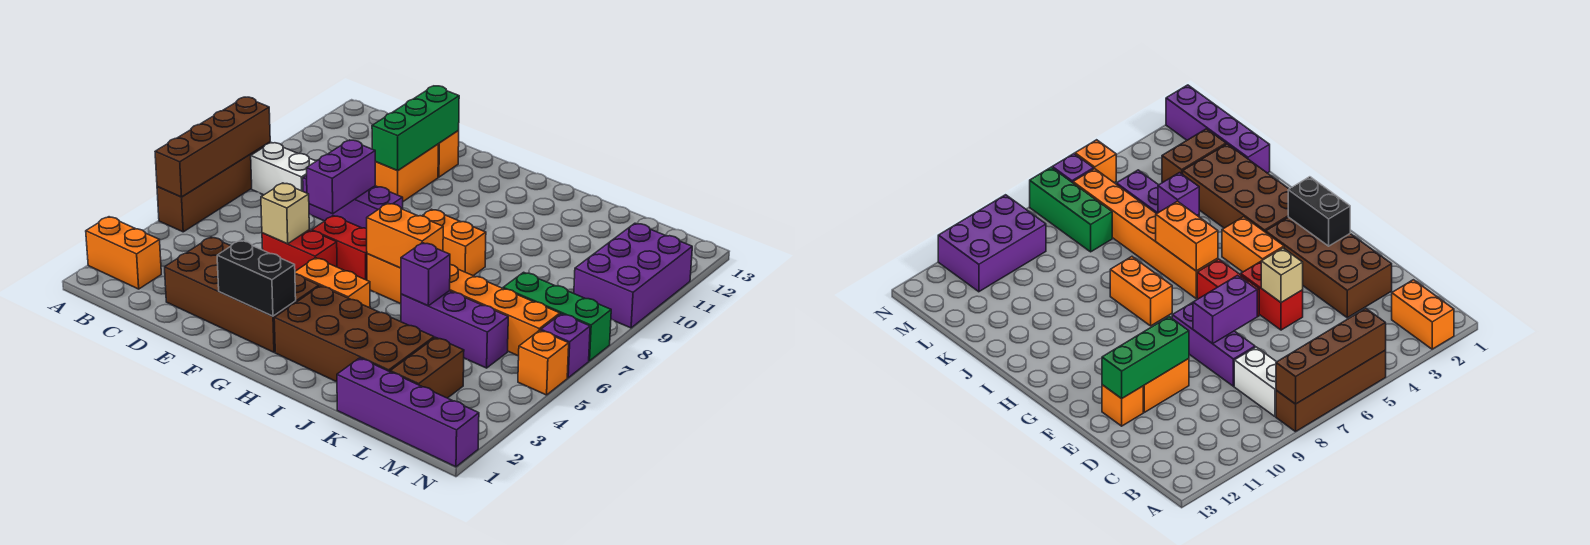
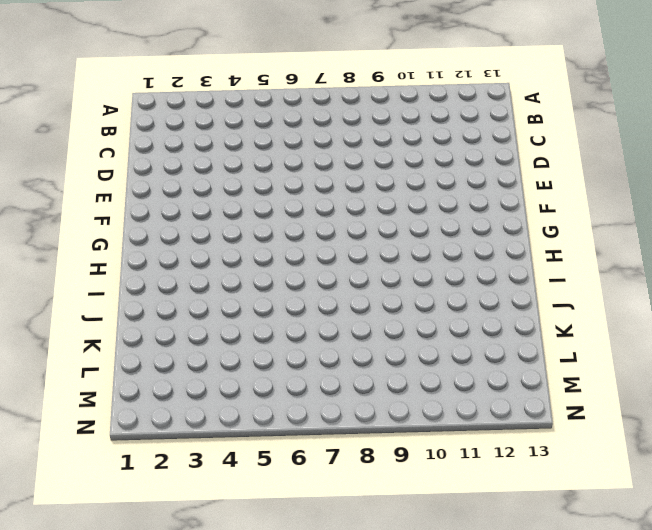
none -> orange brick A2:B2 level 1
none -> brown brick A5:A8 level 1
none -> white brick B8:C8 level 1

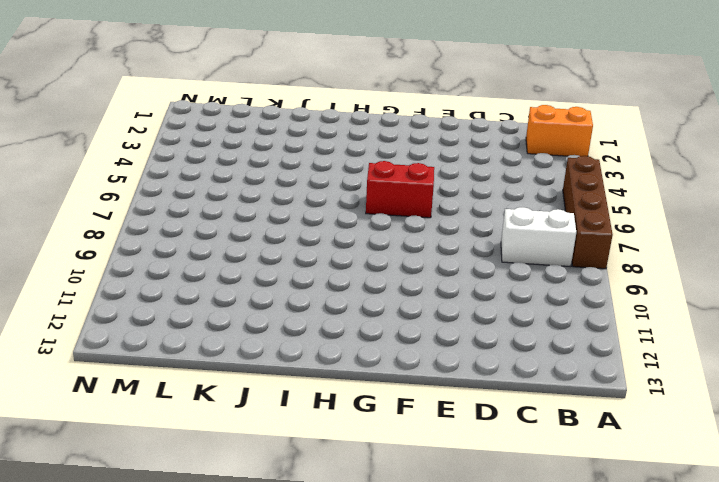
none -> brown brick D2:G3 level 1
none -> purple brick D8:F8 level 1
none -> red brick E5:F5 level 1

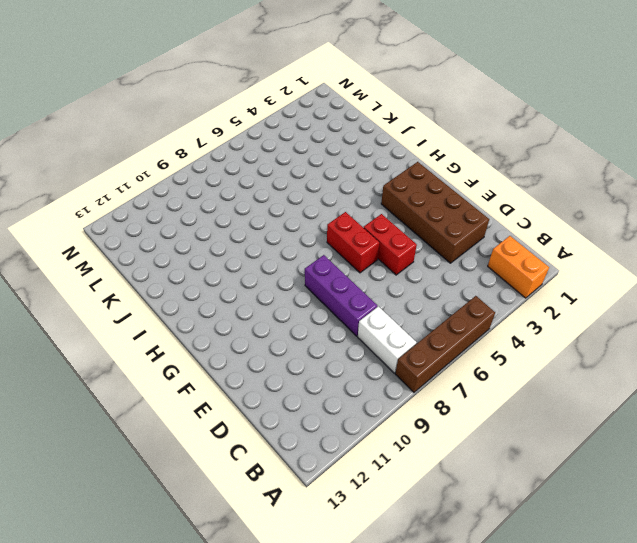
none -> orange brick E10:E11 level 1
none -> orange brick E12 level 1
none -> orange brick G4:H4 level 1

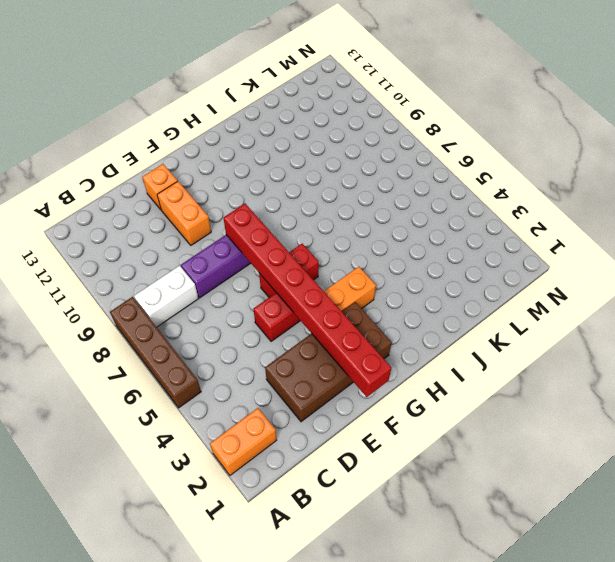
red brick F1:F8 level 2 -> black brick F2:G2 level 2
none -> brown brick H2:K3 level 1
none -> orange brick H6:M6 level 1
none -> orange brick H8:I8 level 1

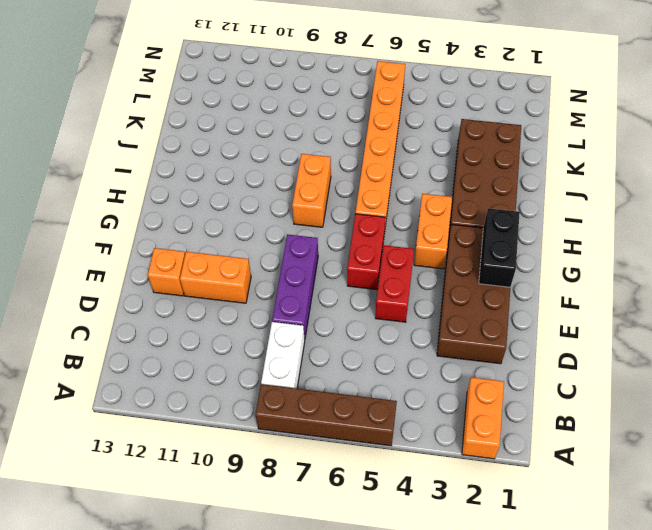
none -> purple brick J5:L5 level 1
none -> purple brick K1:N1 level 1
none -> brown brick L2:L3 level 1

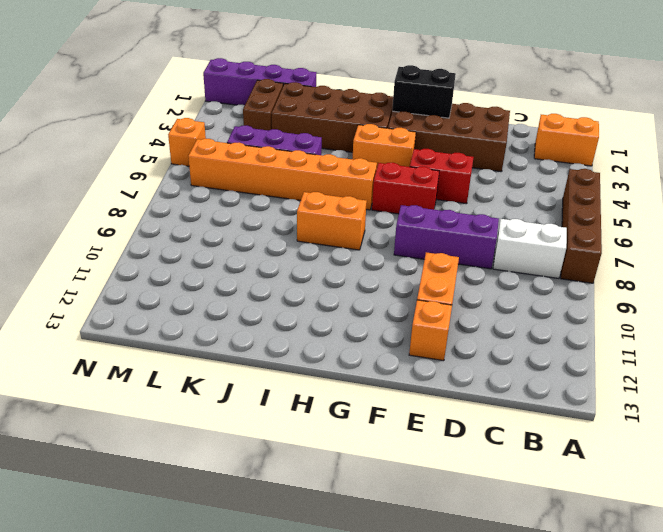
none -> green brick L7:N7 level 1
none -> purple brick M9:N11 level 1
none -> purple brick N6 level 1

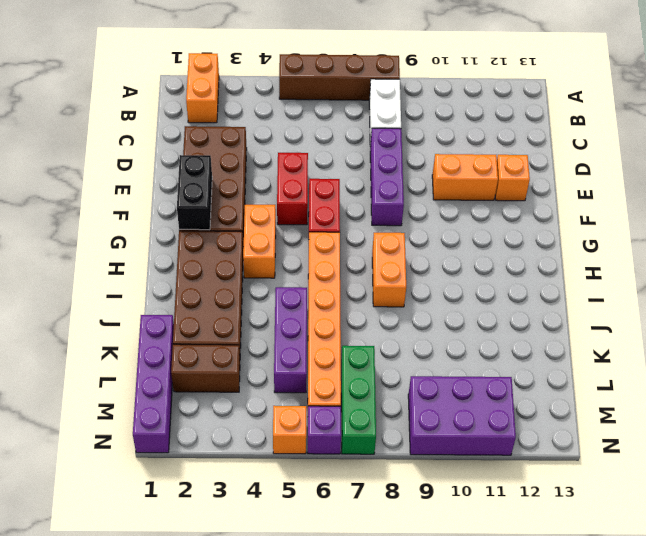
none -> brown brick A5:A8 level 2
none -> tan brick E5 level 2
none -> purple brick E7:E8 level 2

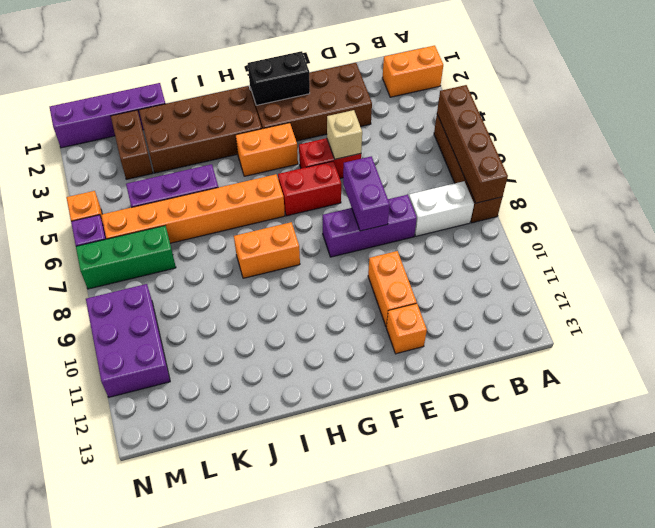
none -> green brick E10:E12 level 2
none -> orange brick H6:I6 level 2
none -> purple brick J5 level 2

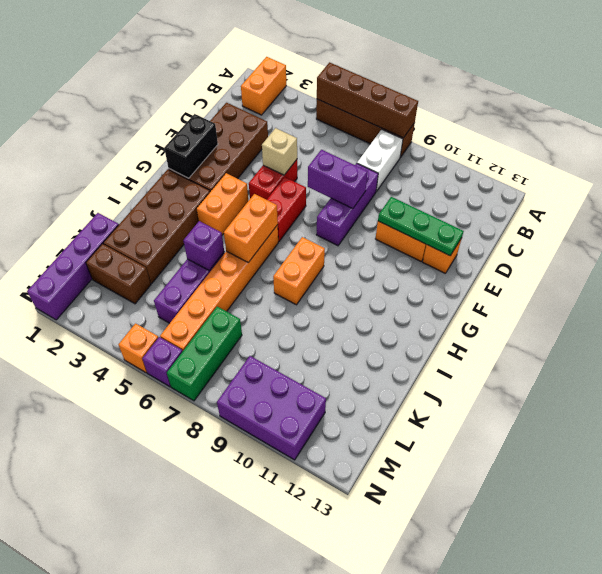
green plate E10:E12 level 2 -> green brick E10:E12 level 2

